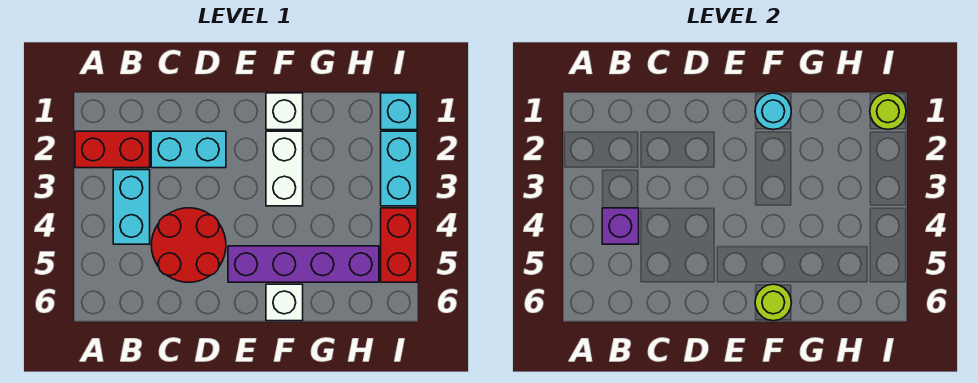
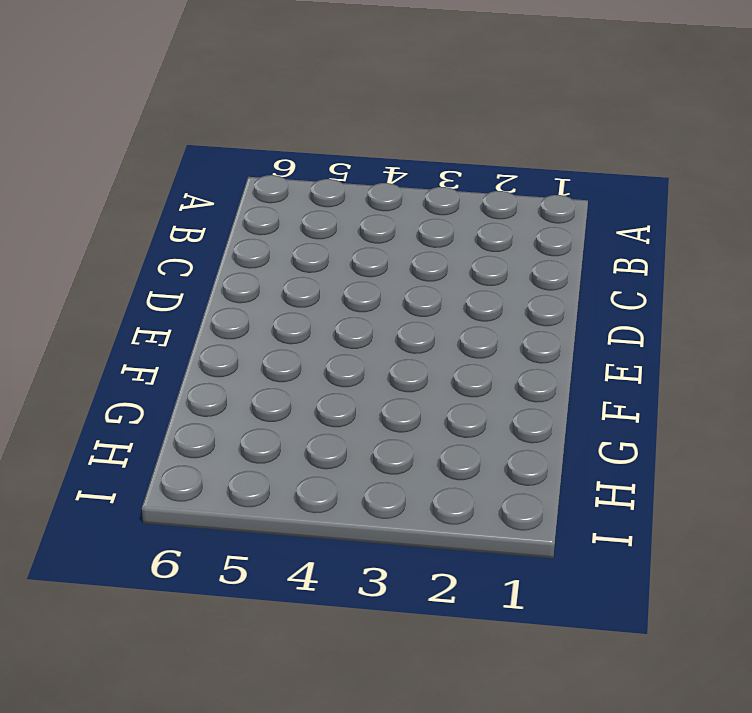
none -> red brick A2:B2 level 1
none -> cyan brick B3:B4 level 1
none -> cyan brick C2:D2 level 1

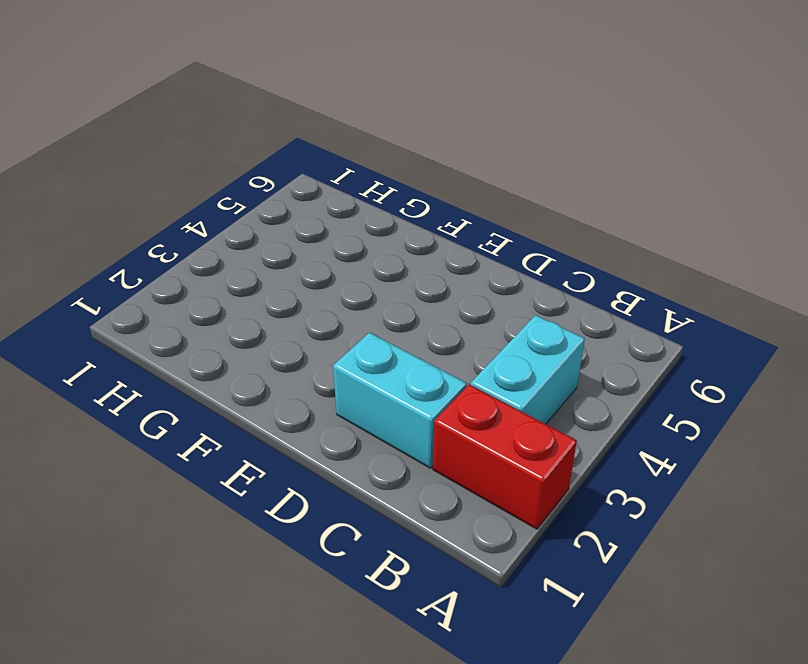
none -> red round brick C4:D5 level 1
none -> purple brick E5:H5 level 1
none -> white brick F1 level 1

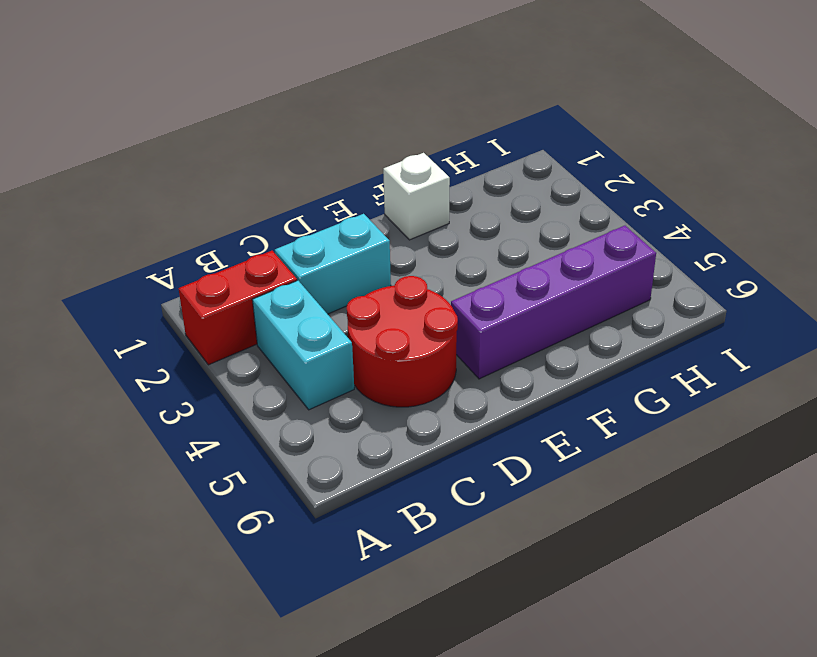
none -> white brick F2:F3 level 1
none -> white brick F6 level 1
none -> cyan brick I1 level 1

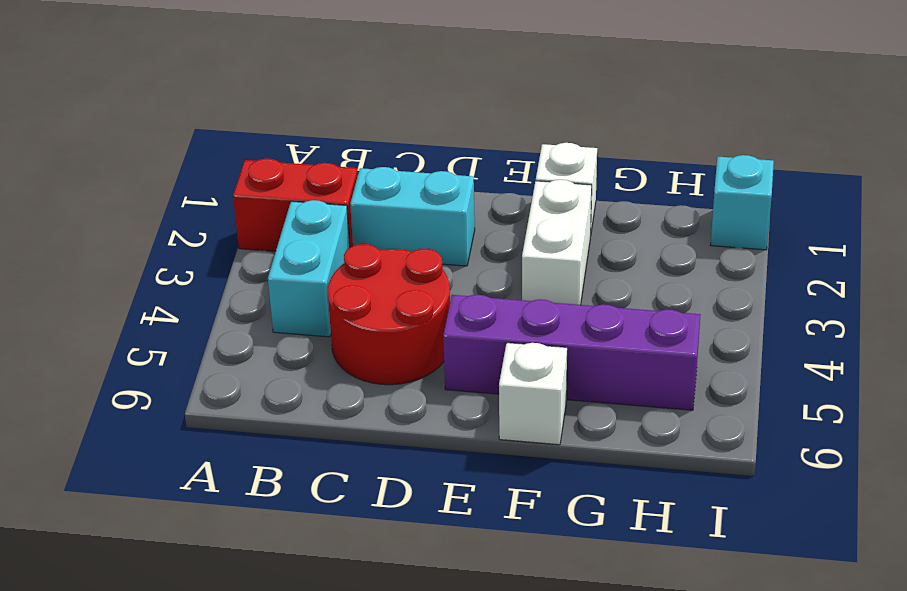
none -> cyan brick I2:I3 level 1
none -> red brick I4:I5 level 1
none -> purple brick B4 level 2

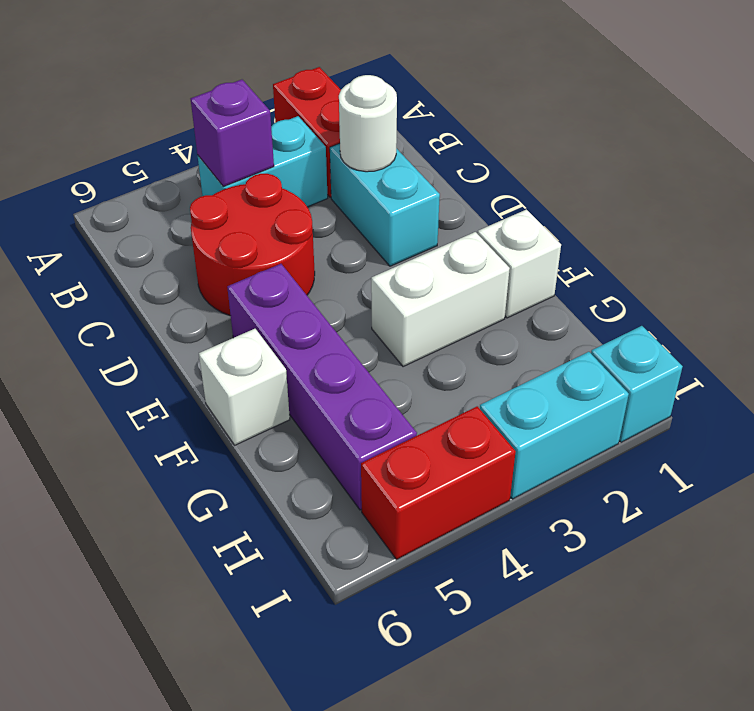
white round brick C2 level 2 -> none
none -> cyan round brick F1 level 2
none -> lime round brick F6 level 2
none -> lime round brick I1 level 2

